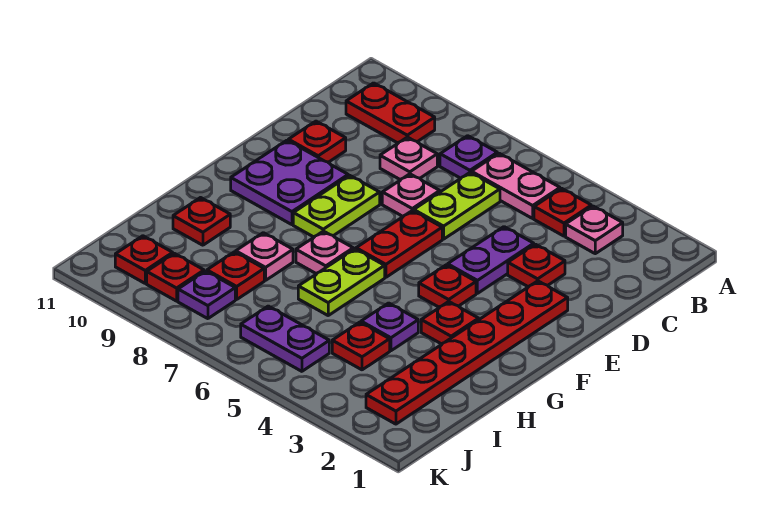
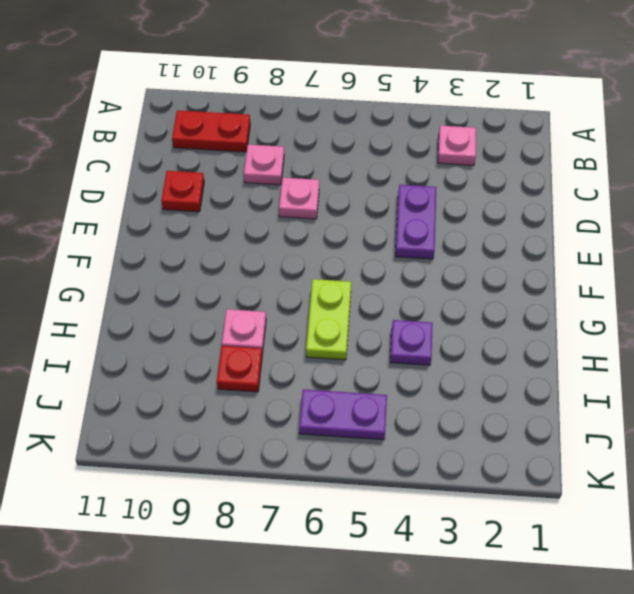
none -> red plate B4 level 1
none -> pink plate B5:B6 level 1
none -> purple plate B7 level 1

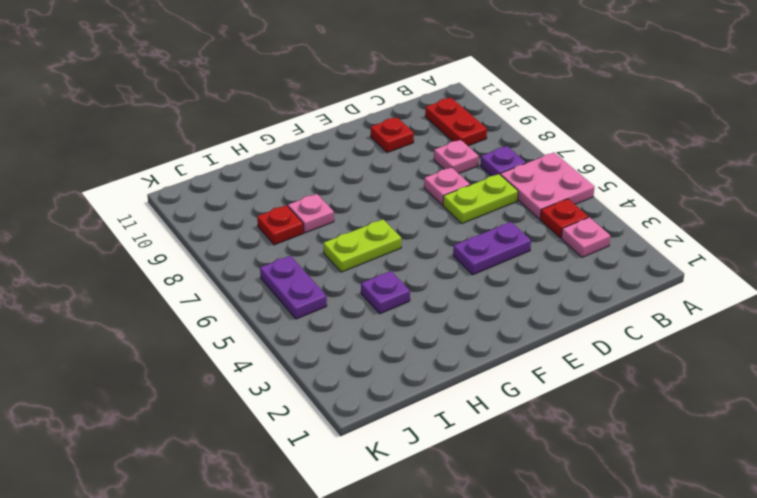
pink plate A5:B6 level 1 -> pink plate B5:B6 level 1
none -> red plate D3 level 1
none -> red plate E2:J2 level 1
none -> red plate E6:F6 level 1

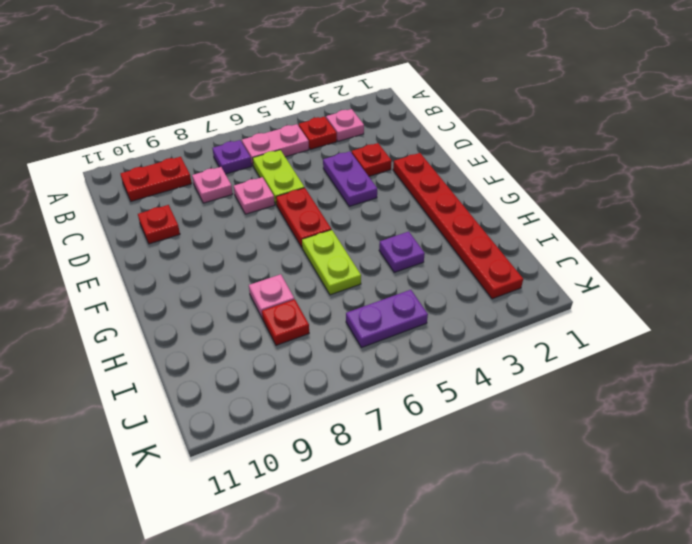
none -> lime plate E8:F8 level 1
none -> purple plate E9:F10 level 1
none -> red plate F4 level 1

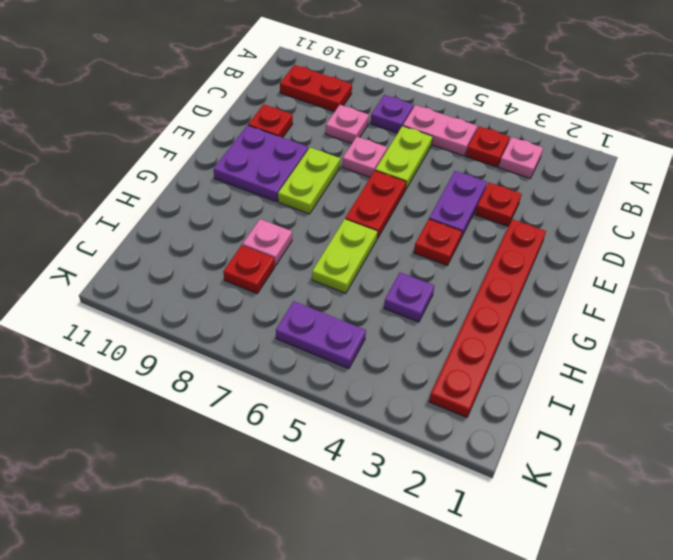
none -> red plate G3 level 1
none -> pink plate G7 level 1
none -> red plate H10 level 1

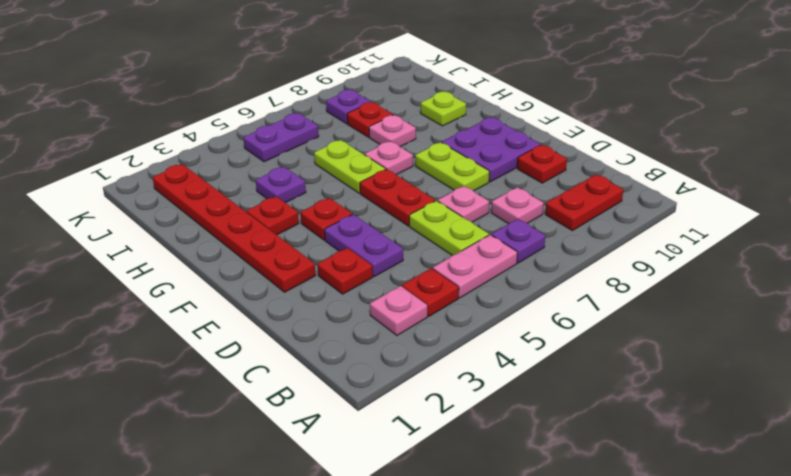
lime plate H10 level 1 -> red plate H10 level 1
none -> red plate I4 level 1
none -> red plate J9 level 1
none -> red plate J10 level 1

